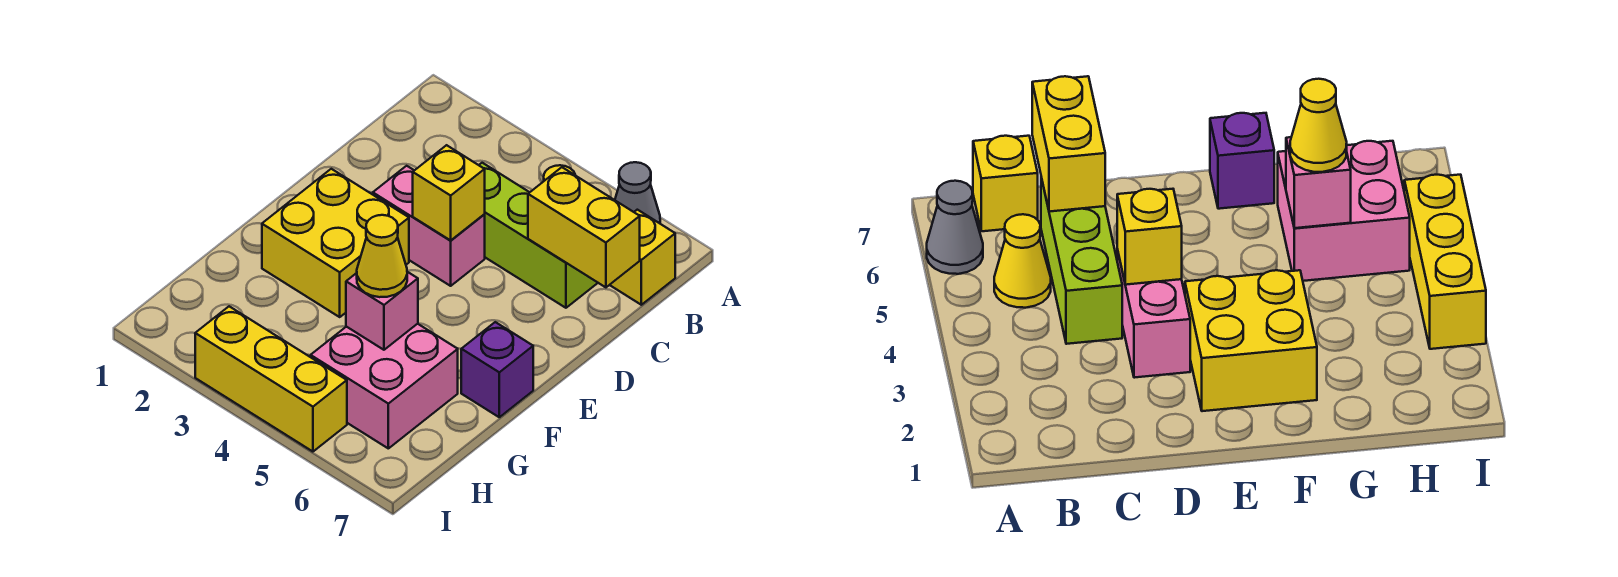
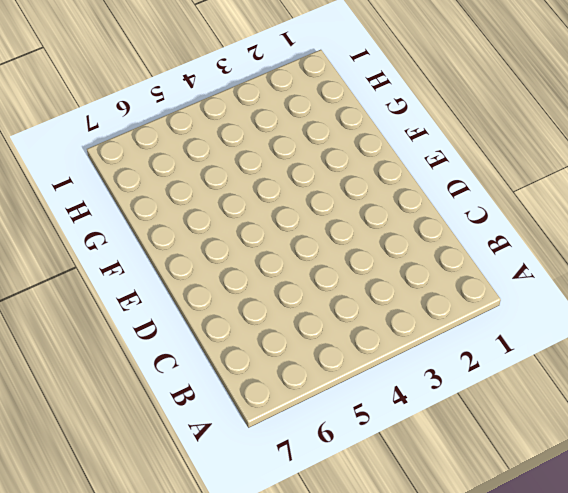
none -> grey cone A6 level 1
none -> yellow cone B5 level 1
none -> yellow brick B7 level 1

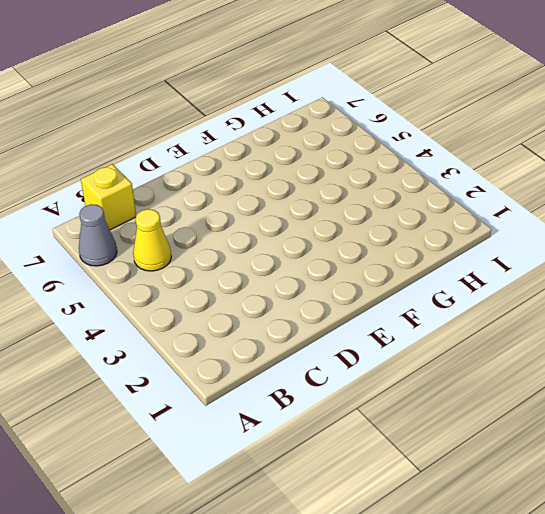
none -> lime brick C4:C6 level 1
none -> pink brick D3:D4 level 1
none -> yellow brick E2:F3 level 1

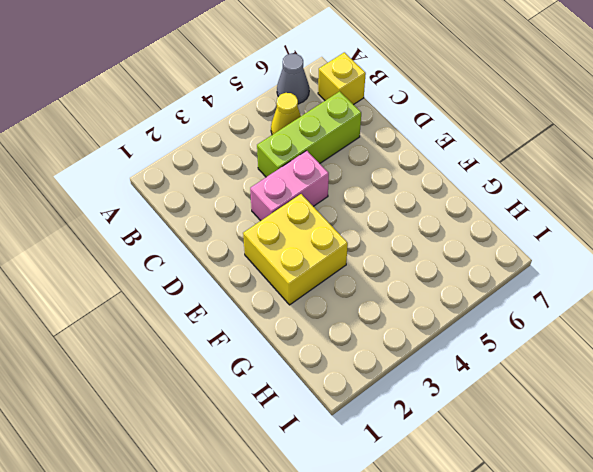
none -> purple brick F7 level 1
none -> pink brick G5:H6 level 1
none -> yellow brick I3:I5 level 1

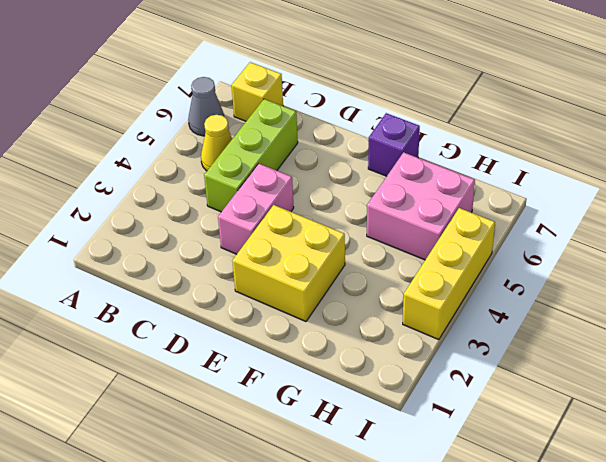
none -> yellow brick C6:C7 level 2
none -> yellow brick D4 level 2
none -> pink brick G5 level 2

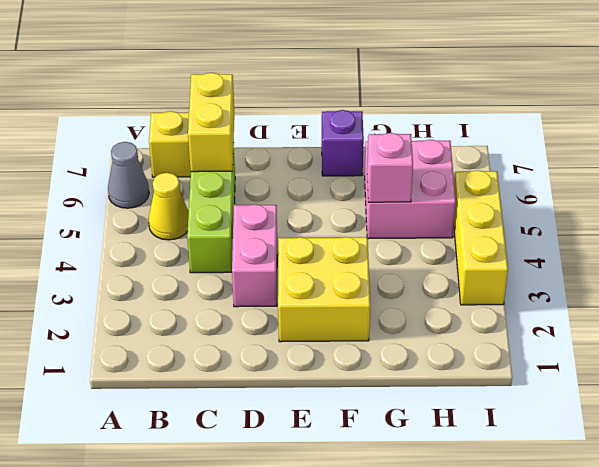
none -> yellow brick D4 level 2
none -> yellow cone G5 level 3

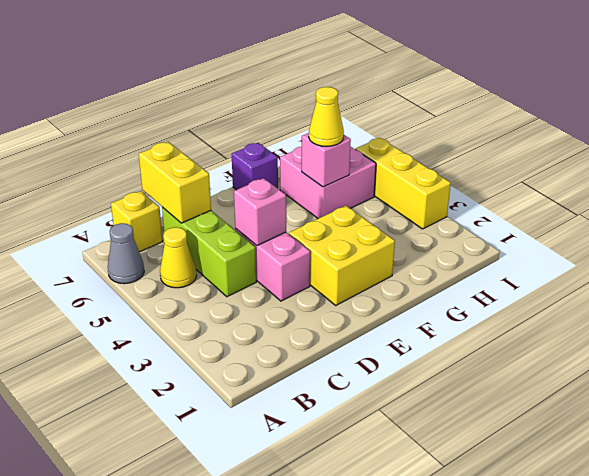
pink brick D4 level 2 -> yellow brick D4 level 2

